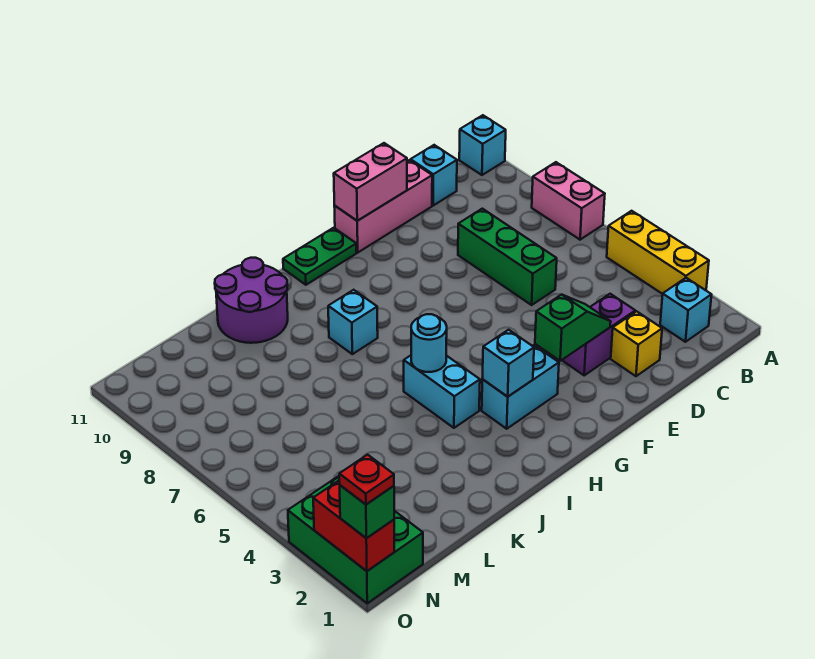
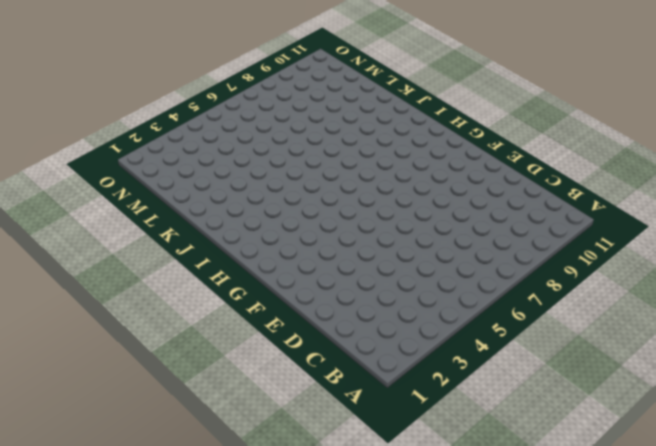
none -> yellow brick A3:A5 level 1
none -> pink brick A7:A8 level 1
none -> cyan brick A11 level 1

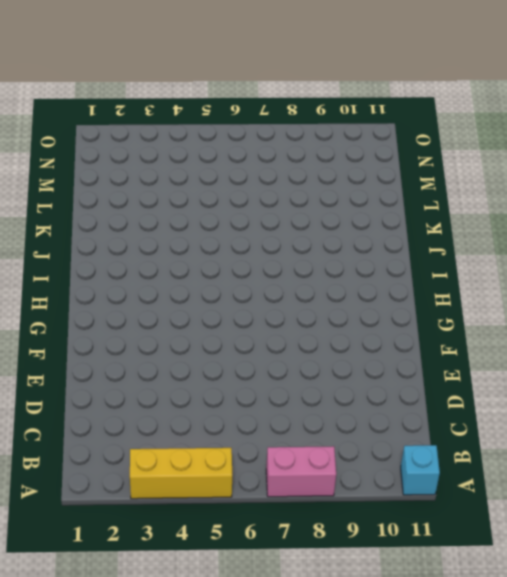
none -> cyan brick B2 level 1
none -> cyan brick C11 level 1
none -> yellow brick D2 level 1

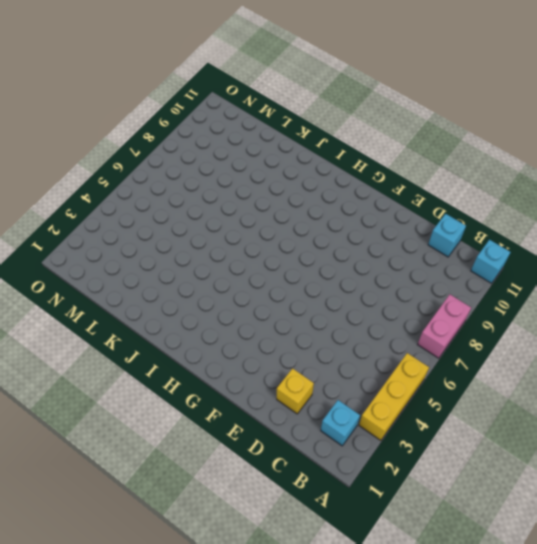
none -> purple brick D3:E3 level 1
none -> green brick D6:D8 level 1
none -> pink brick D11:F11 level 1

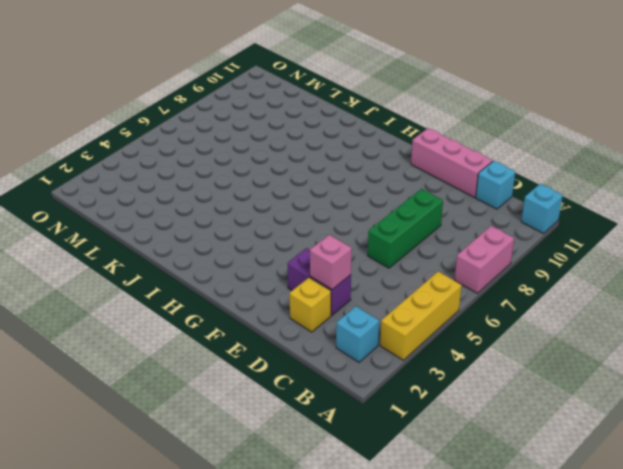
pink brick D3 level 2 -> none
none -> cyan brick G3:H3 level 1
none -> green plate G11:H11 level 1
none -> cyan brick I4:I5 level 1

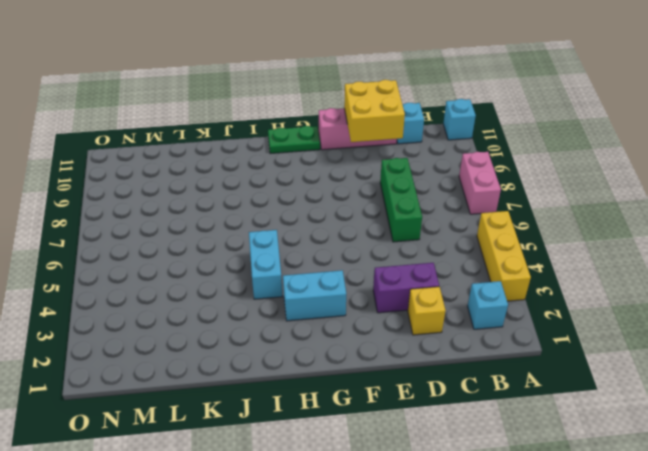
yellow brick D10:E11 level 2 -> pink brick E11:F11 level 2
none -> cyan brick I8 level 1
none -> purple round brick J10:K11 level 1
none -> green brick N1:O3 level 1

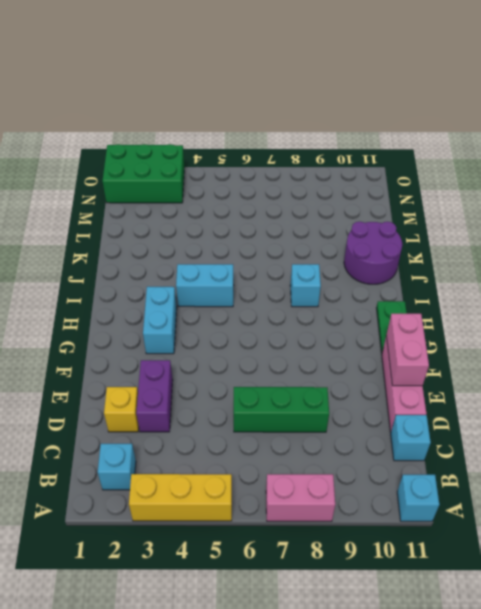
none -> green slope E3:F3 level 2 top F
none -> cyan brick H3 level 2
none -> cyan round brick I5 level 2

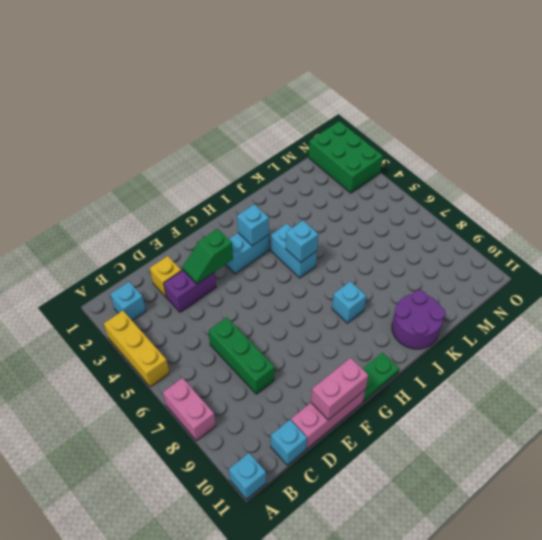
cyan brick I5 level 2 -> cyan round brick I5 level 2
none -> red brick O1:O2 level 2
none -> green brick O1 level 3
none -> red plate O1 level 4

